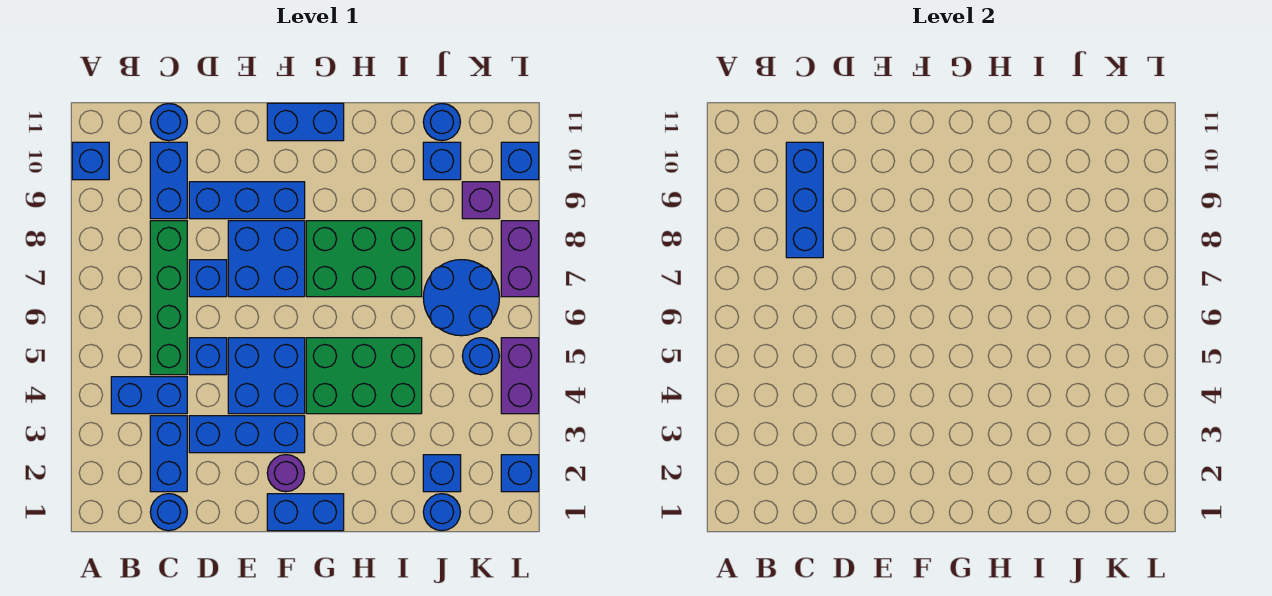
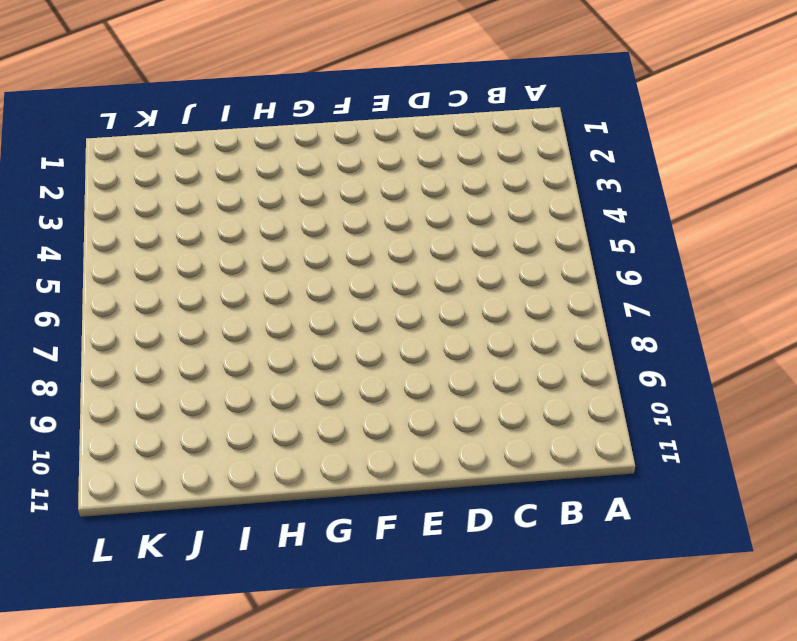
none -> blue brick A10 level 1
none -> blue brick B4:C4 level 1
none -> blue round brick C1 level 1
none -> blue brick C2:C3 level 1

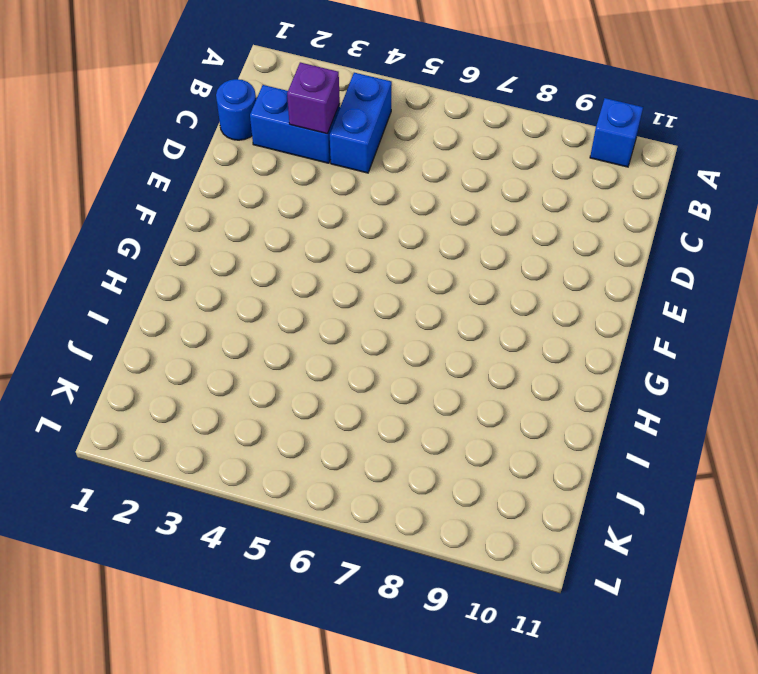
purple brick C3 level 2 -> purple brick K9 level 1
none -> green brick C5:C8 level 1
none -> blue brick C9:C10 level 1
none -> blue round brick C11 level 1
none -> blue brick D3:F3 level 1

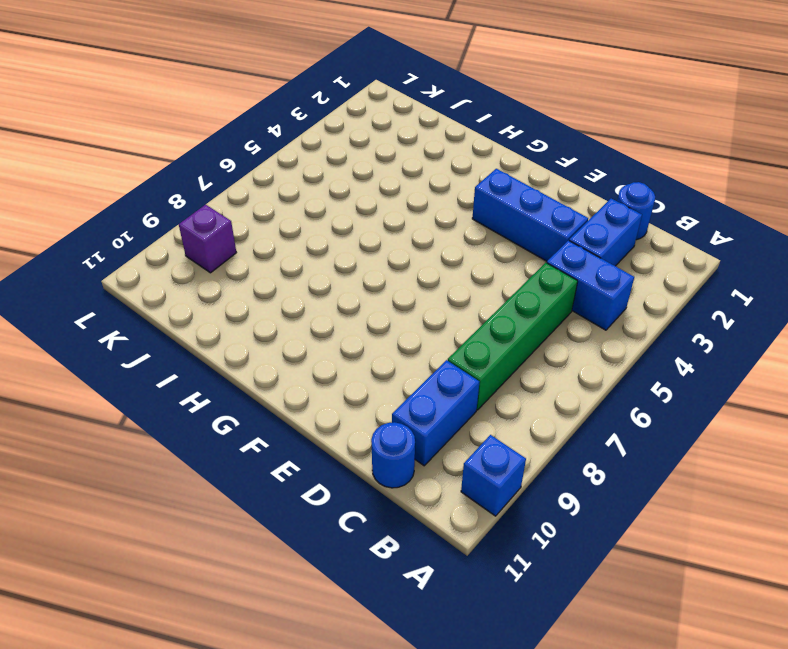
none -> blue brick D5 level 1
none -> blue brick D7 level 1
none -> blue brick D9:F9 level 1
none -> blue brick E4:F5 level 1

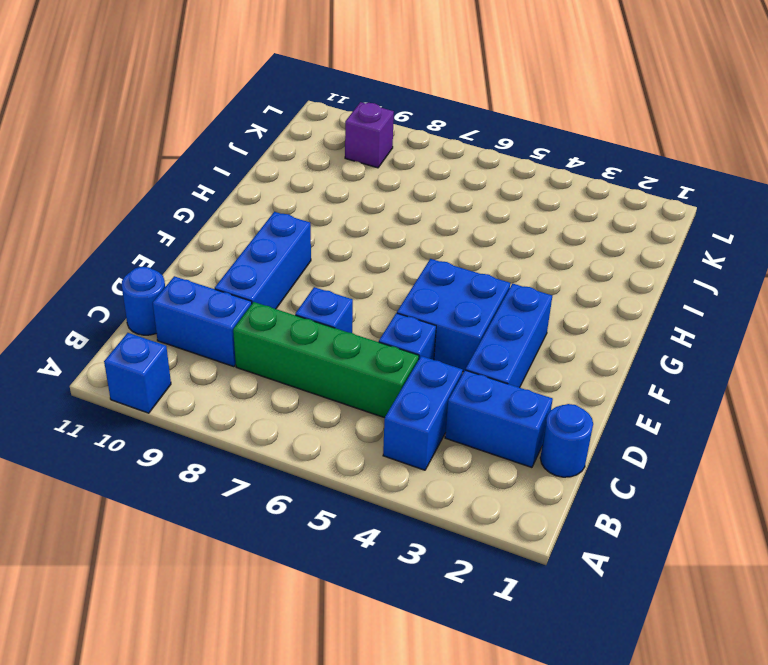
none -> blue brick E7:F8 level 1
none -> blue brick F1:G1 level 1
none -> purple round brick F2 level 1
none -> blue brick F11:G11 level 1

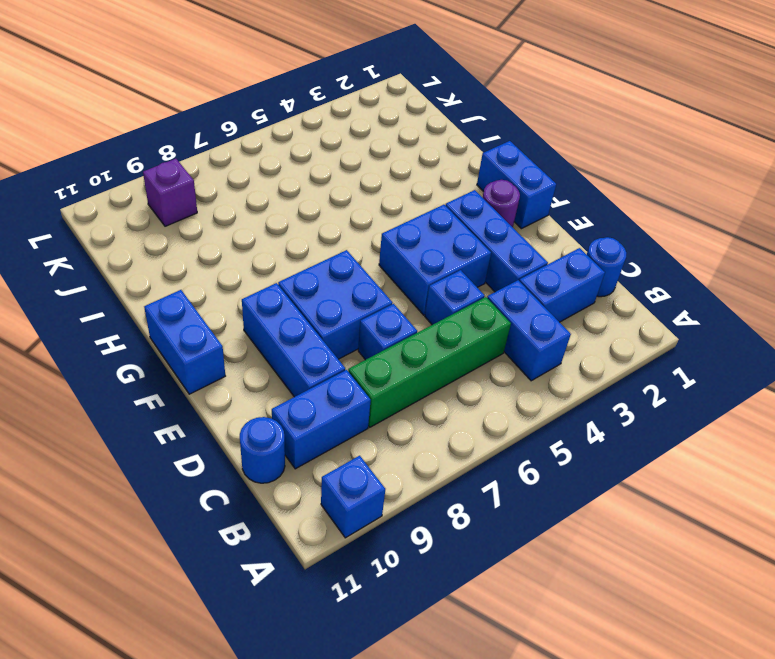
none -> green brick G4:I5 level 1
none -> green brick G7:I8 level 1
none -> blue round brick J1 level 1
none -> blue brick J2 level 1

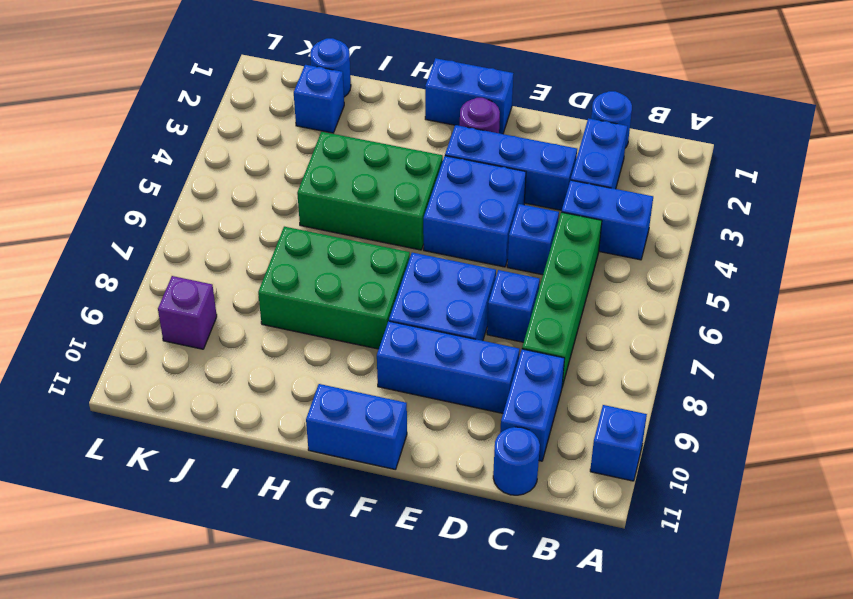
none -> blue round brick J6:K7 level 1
none -> blue brick J10 level 1
none -> blue round brick J11 level 1
none -> blue round brick K5 level 1

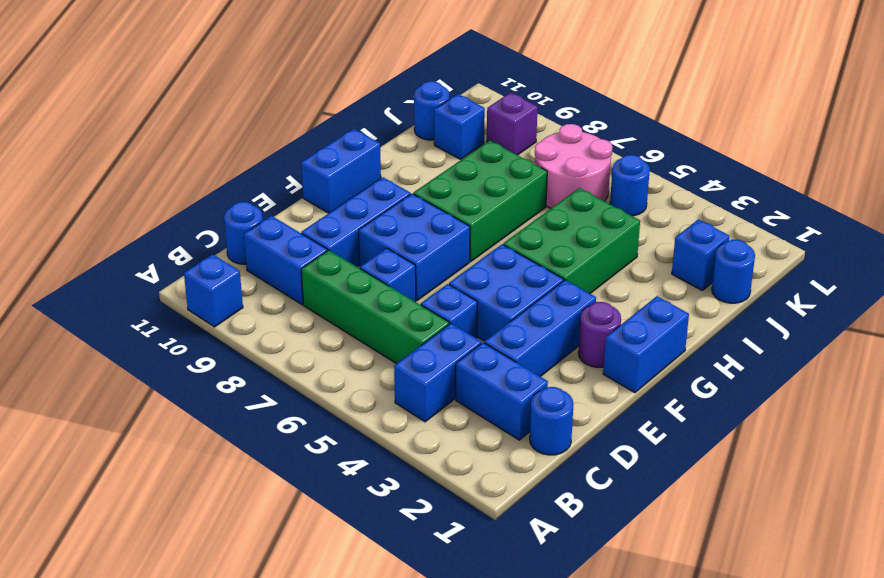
pink round brick J6:K7 level 1 -> blue round brick J6:K7 level 1
none -> blue brick L2 level 1
none -> purple brick L4:L5 level 1
none -> purple brick L7:L8 level 1
none -> blue brick L10 level 1

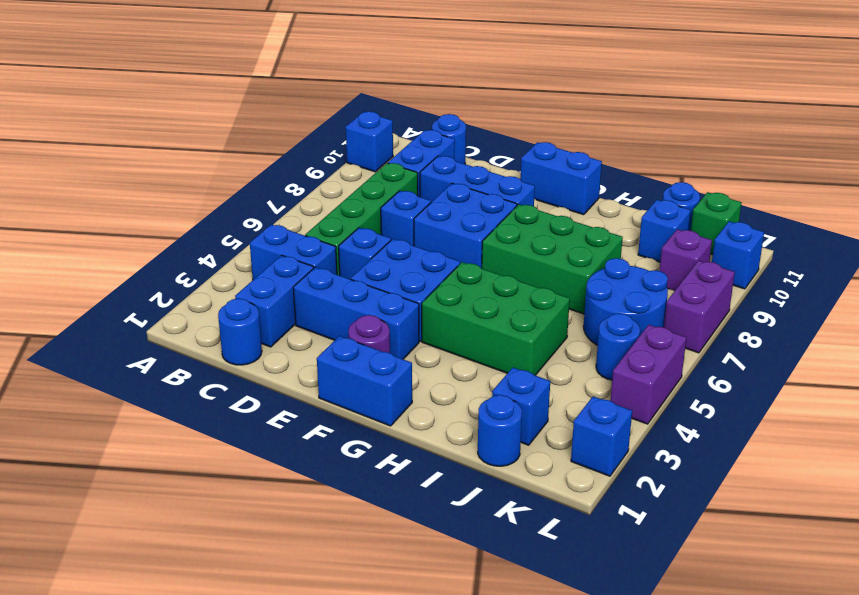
green brick K11 level 1 -> none
none -> blue brick C8:C10 level 2

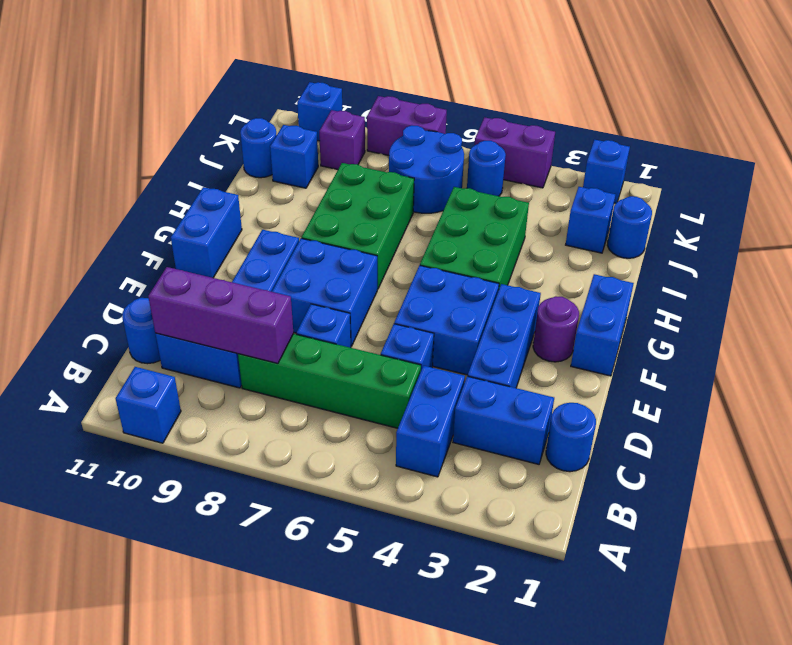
purple brick C8:C10 level 2 -> blue brick C8:C10 level 2

